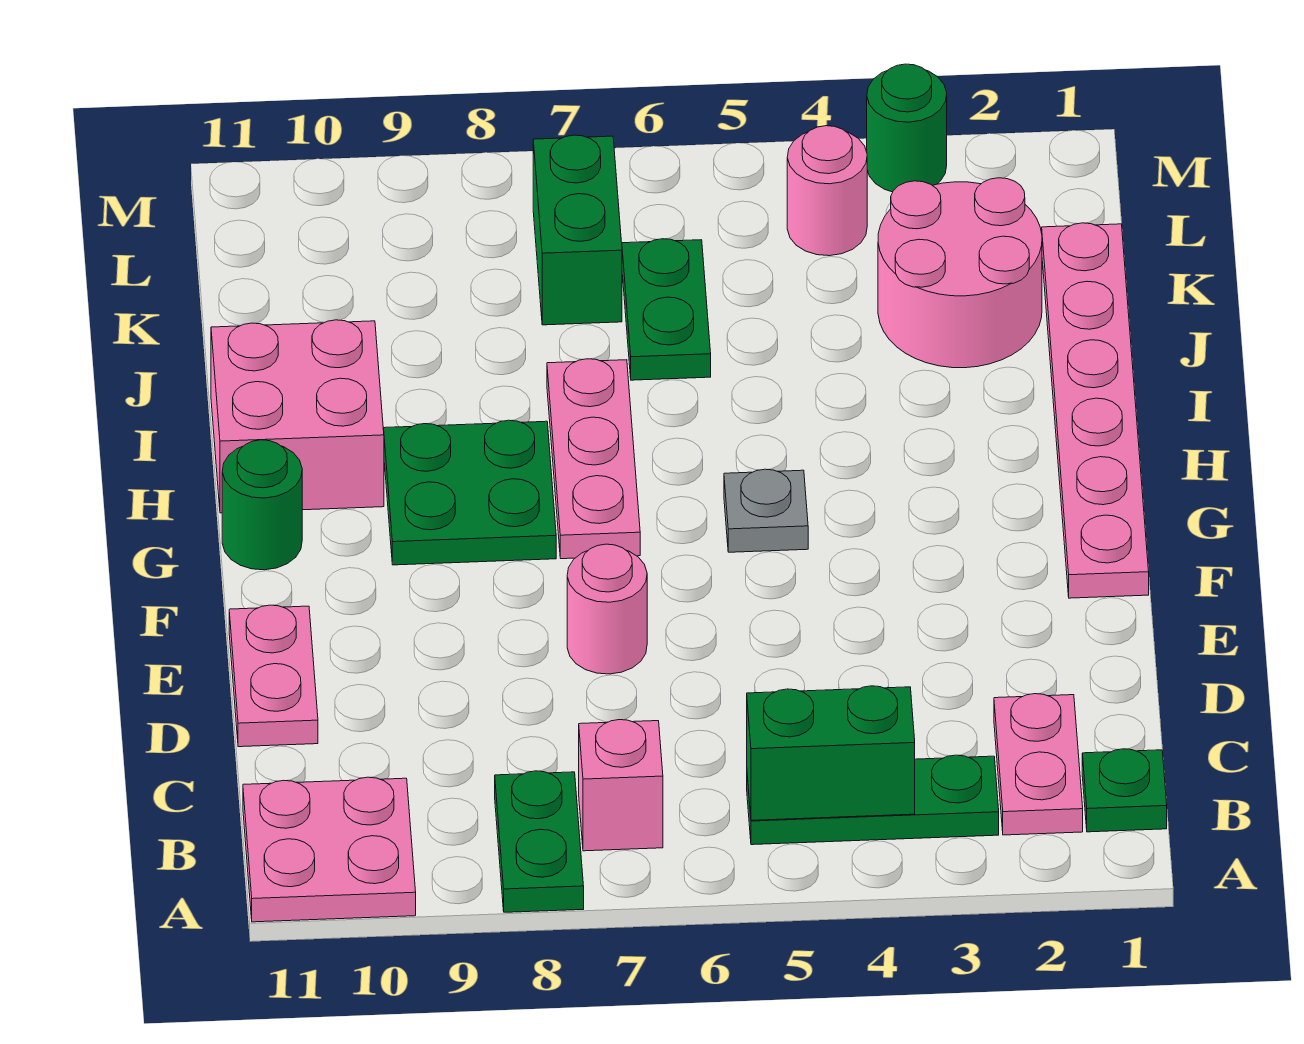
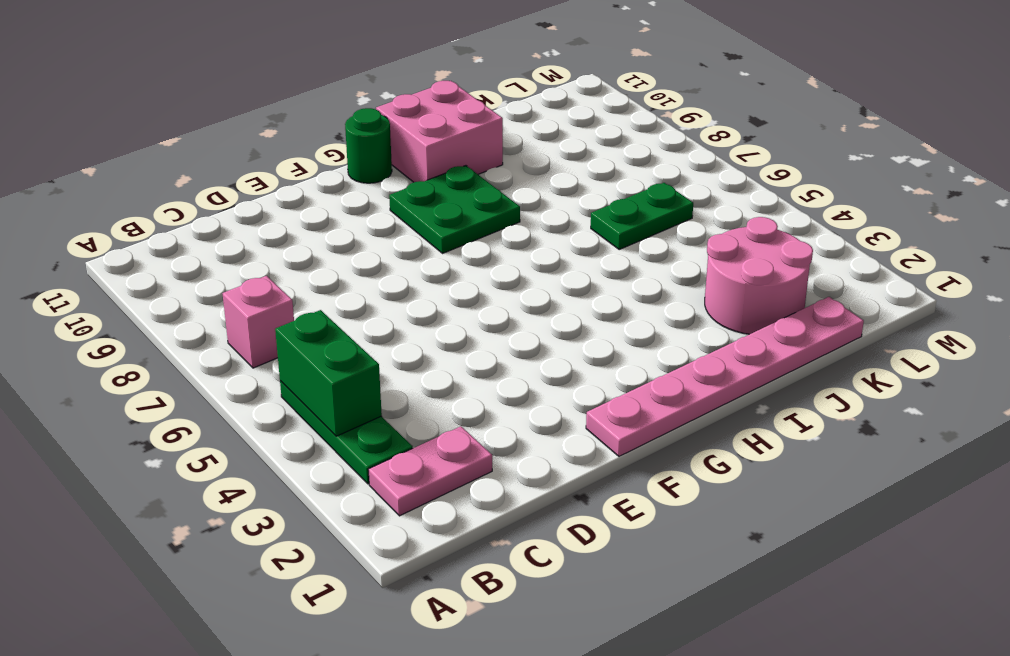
none -> green plate A8:B8 level 1
none -> pink plate A10:B11 level 1
none -> green plate B1 level 1

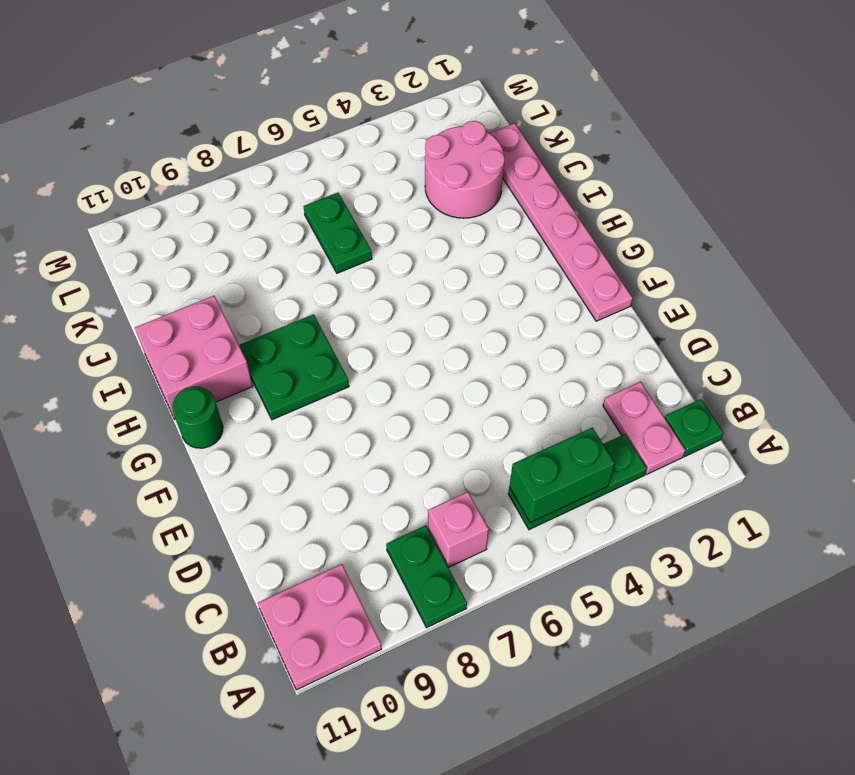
none -> pink plate D11:E11 level 1
none -> pink round brick E7 level 1
none -> grey plate G5 level 1

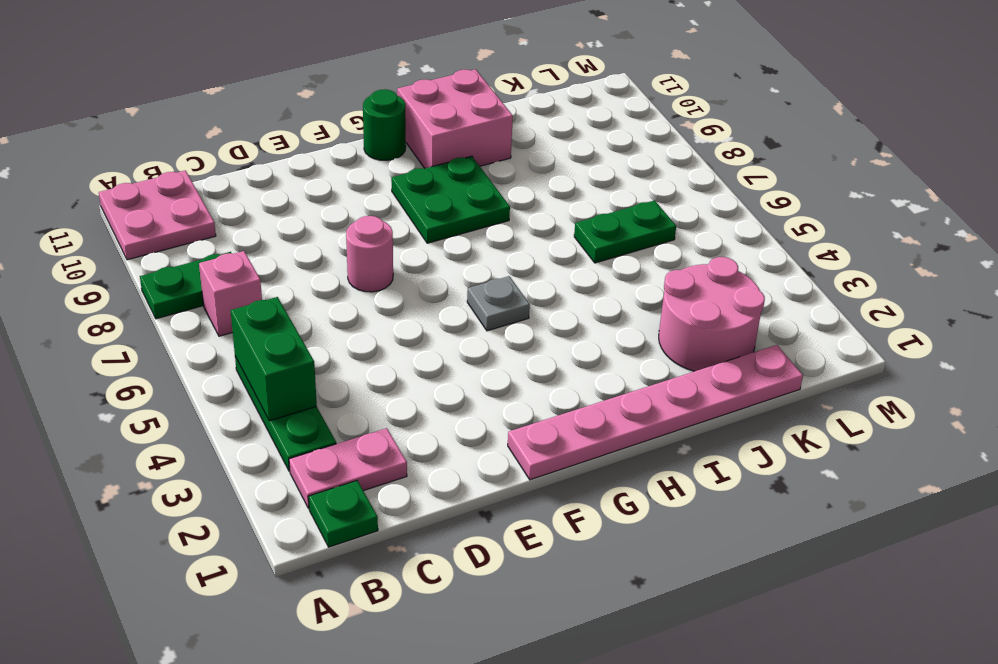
none -> pink plate D11:E11 level 1
none -> pink plate G7:I7 level 1
none -> green brick K7:L7 level 1

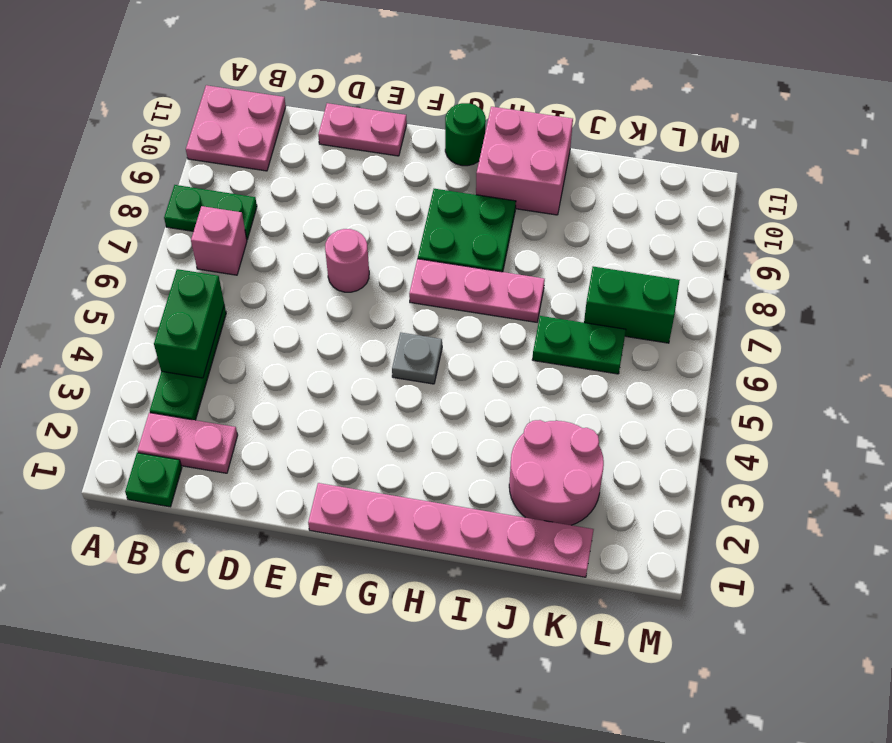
none -> pink round brick L4 level 1
none -> green round brick M3 level 1

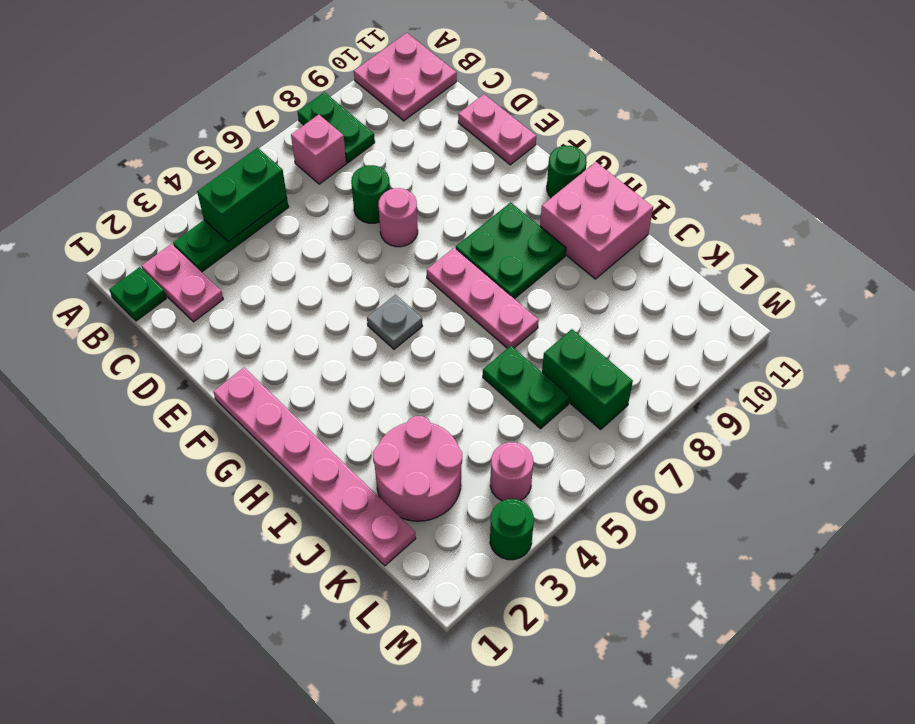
green round brick D7 level 1 -> none

